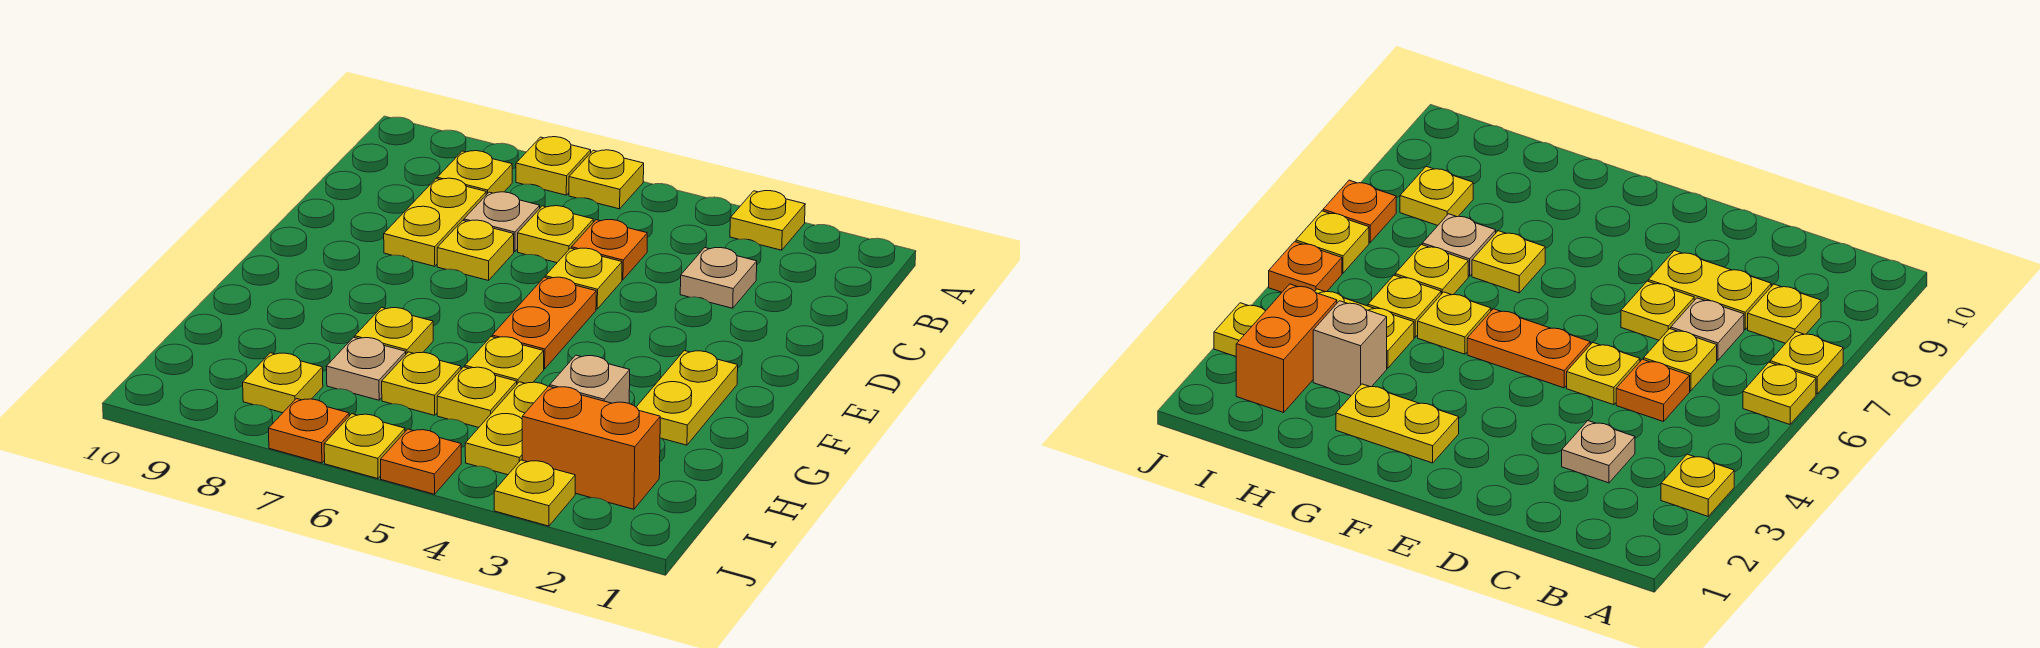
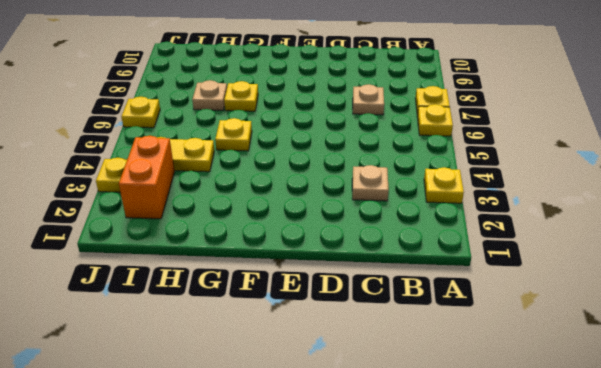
none -> yellow plate B8 level 1
none -> orange plate C5 level 1
none -> yellow plate C6 level 1

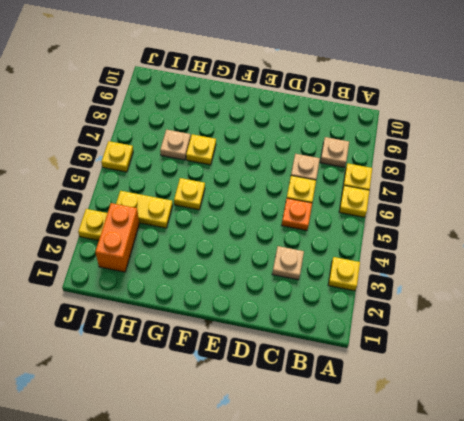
tan plate B8 level 1 -> yellow plate B8 level 1
none -> yellow plate C8:D8 level 1
none -> yellow plate D5 level 1
none -> yellow plate D7 level 1

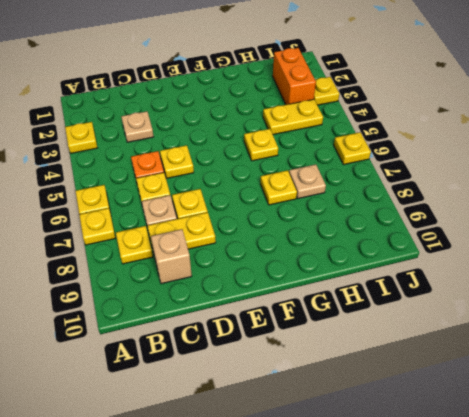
tan brick C9 level 1 -> tan brick H3 level 1
none -> orange plate E5:F5 level 1
none -> yellow plate F2:G2 level 1
none -> yellow plate H5 level 1

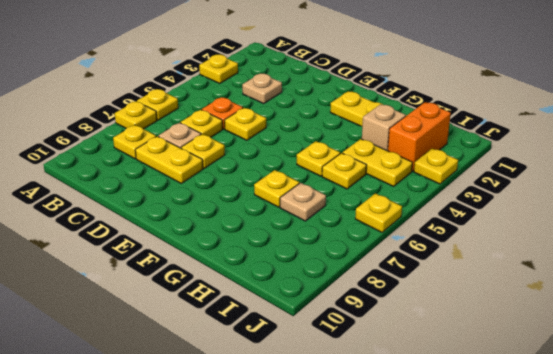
none -> orange plate E5:F5 level 1
none -> yellow plate H6 level 1
none -> yellow plate I8 level 1

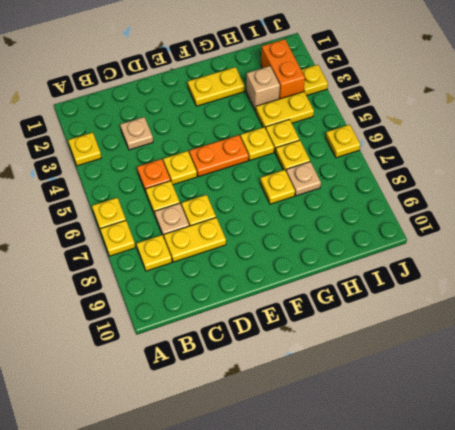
none -> yellow plate I8 level 1
none -> orange plate J5 level 1
none -> orange plate J7 level 1

